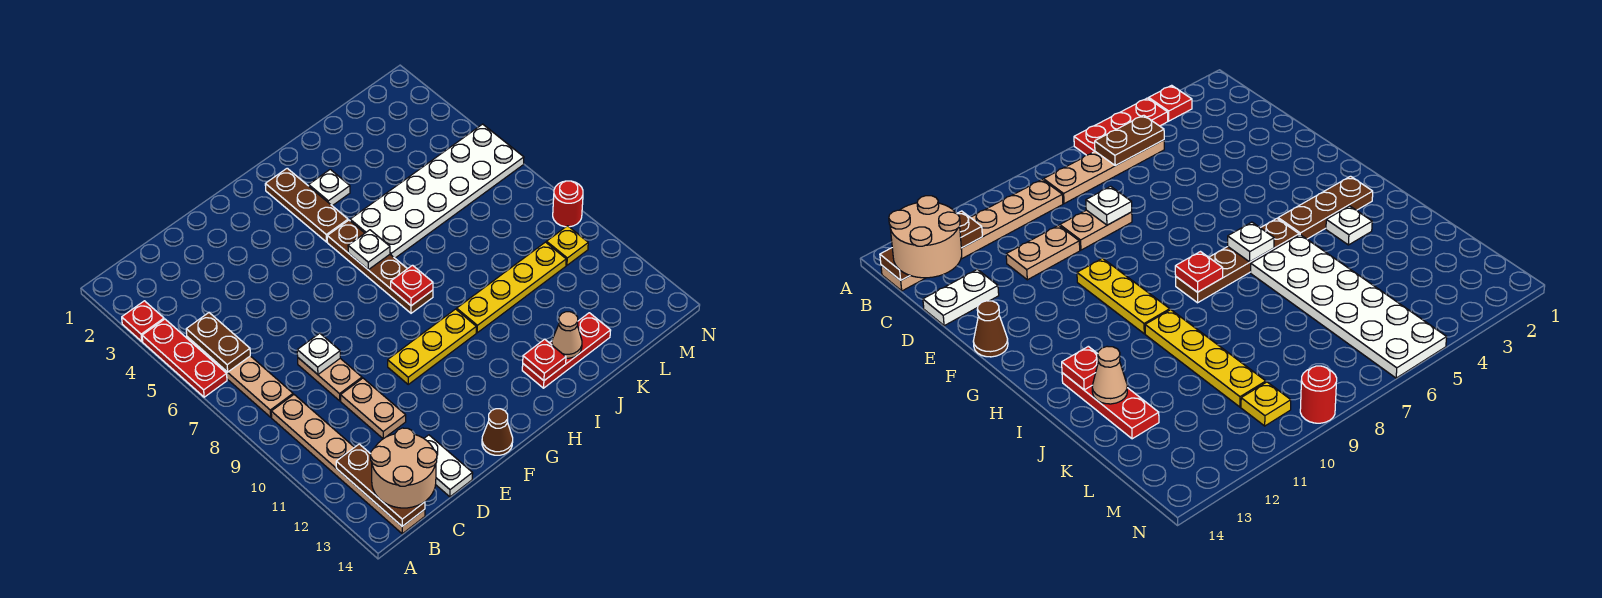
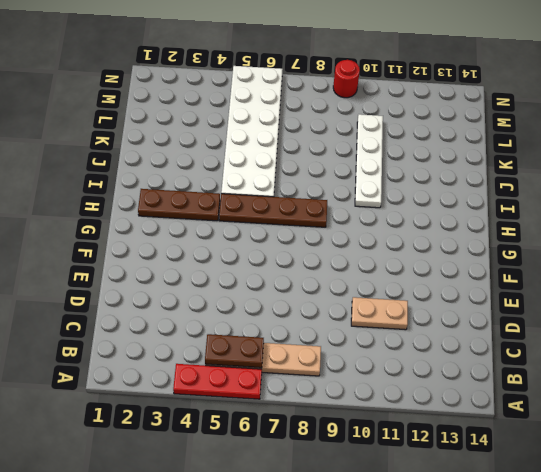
white plate I10:L10 level 1 -> yellow plate I10:L10 level 1
none -> red plate A3 level 1
none -> tan plate B9:B14 level 1
none -> tan plate D8:D9 level 1

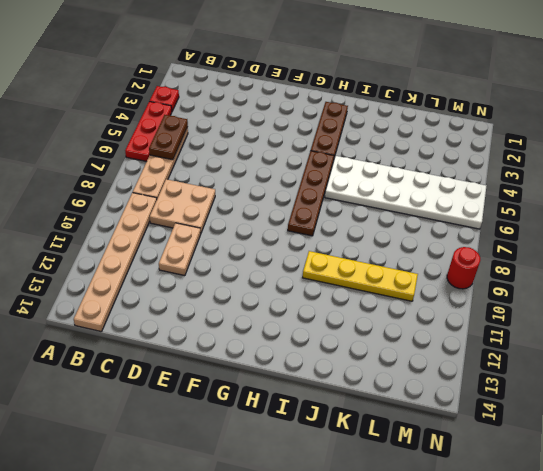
tan plate C8:D9 level 1 -> tan plate D8:D9 level 1
none -> white plate D13:D14 level 1
none -> yellow plate F10:H10 level 1
none -> brown cone F14 level 1

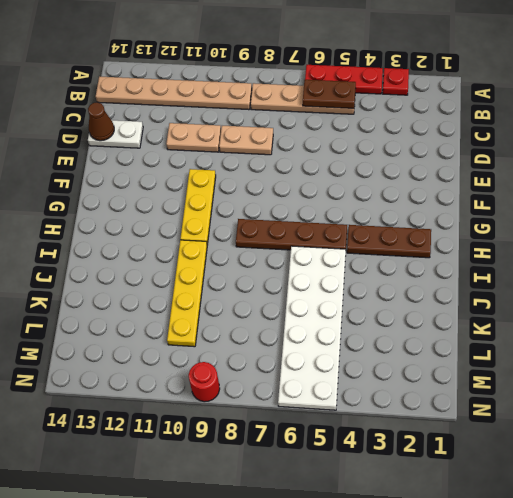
brown cone D14 level 2 -> brown cone F14 level 1
none -> white plate I3 level 1
none -> red plate I13:K13 level 1
none -> yellow plate M10 level 1

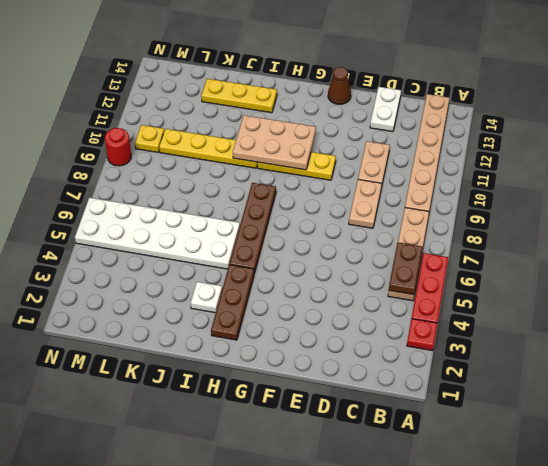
tan plate G10:I11 level 2 -> none
yellow plate I13:K13 level 1 -> red plate I13:K13 level 1
none -> brown plate B12:B14 level 2
none -> white plate D8 level 2
none -> white plate H6 level 2

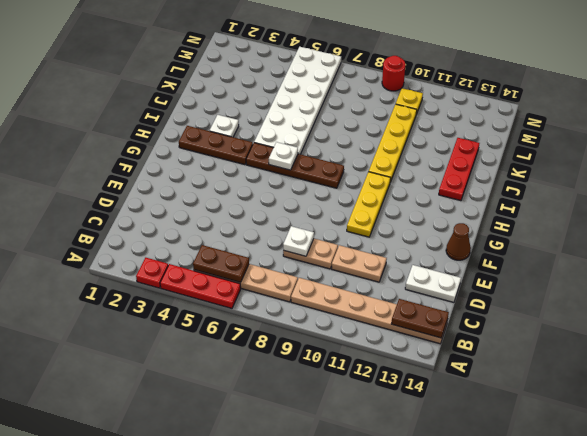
brown plate B13:B14 level 2 -> brown plate B12:B14 level 2
none -> red plate H8 level 2
none -> red plate I13 level 2
none -> tan cone J13 level 2

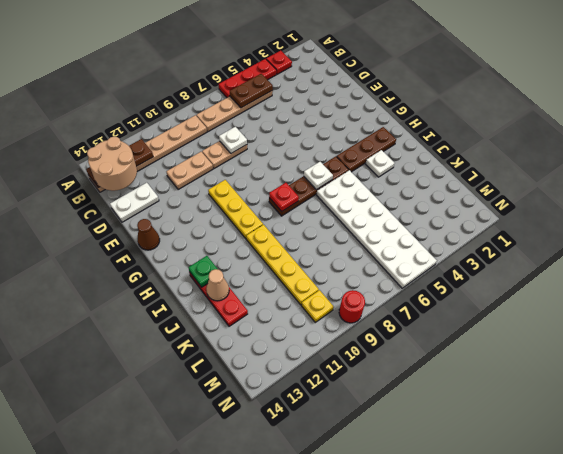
green plate I13 level 2 -> red plate I13 level 2

